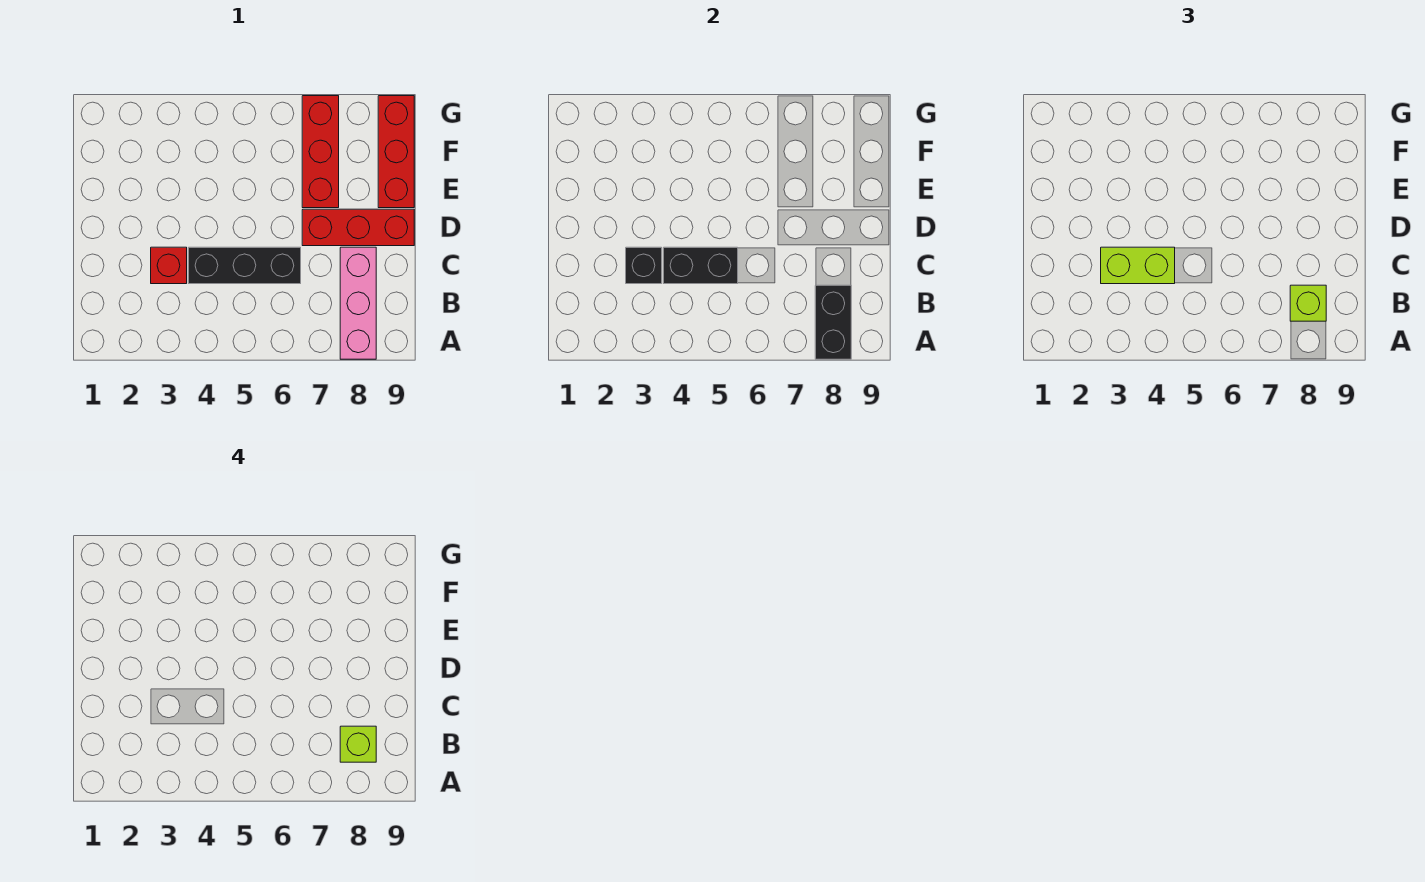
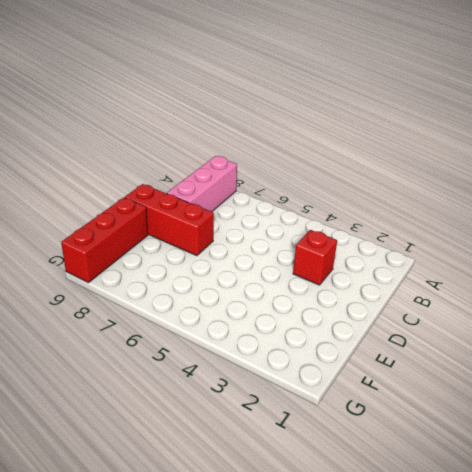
none -> black brick C4:C6 level 1
none -> red brick E7:G7 level 1
none -> black brick A8:B8 level 2

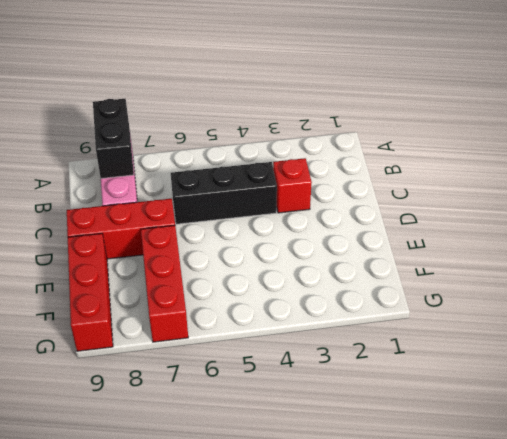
none -> black brick C3 level 2
none -> black brick C4:C5 level 2
none -> lime brick B8 level 3

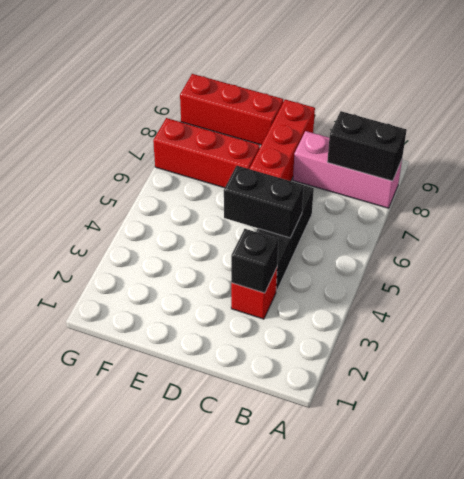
black brick C5:D5 level 2 -> black brick C4:C5 level 2
none -> lime brick B8 level 3
none -> lime brick C3:C4 level 3
none -> lime brick B8 level 4

